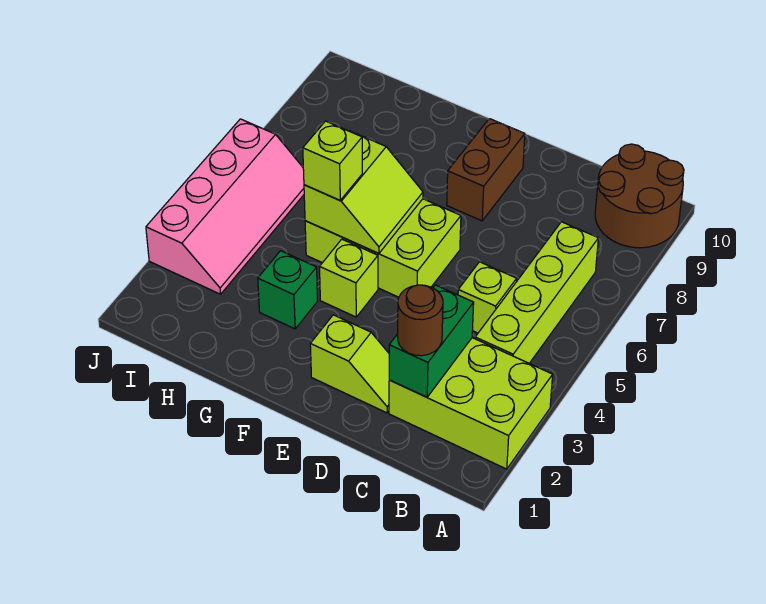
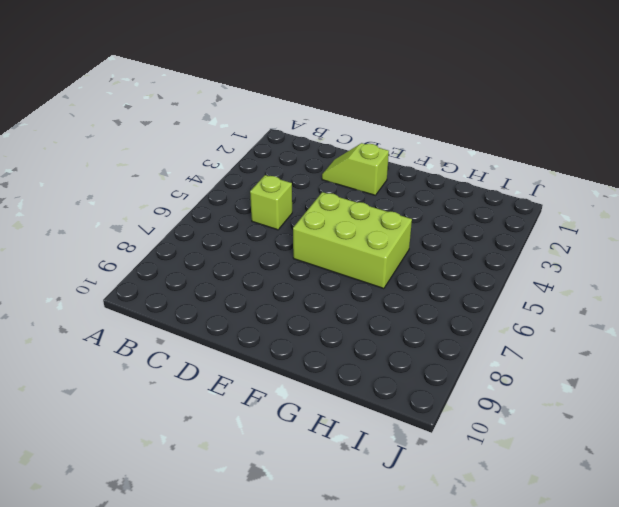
none -> lime brick A2:C3 level 1
none -> brown round brick A9:B10 level 1
none -> lime brick B4:B7 level 1

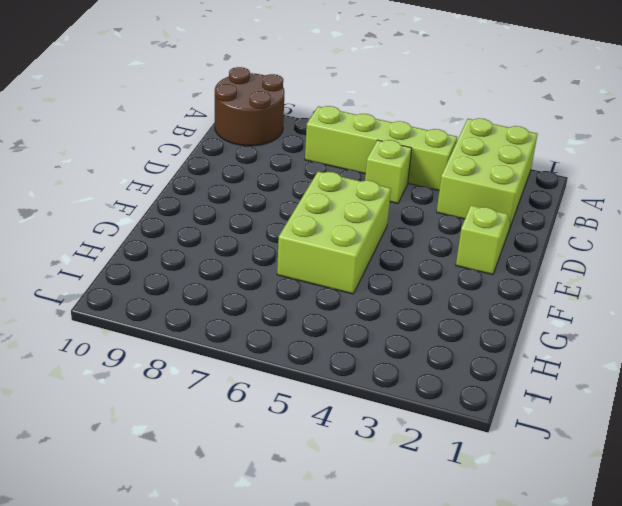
none -> brown brick E8:E9 level 1
none -> lime brick F4 level 1
none -> green brick G3 level 1

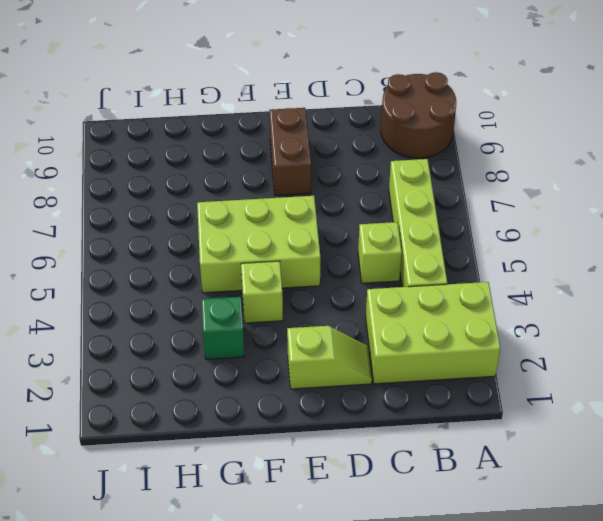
none -> pink slope I3:J6 level 1 top J
none -> green brick C2:C3 level 2
none -> lime slope F5:G6 level 2 top G

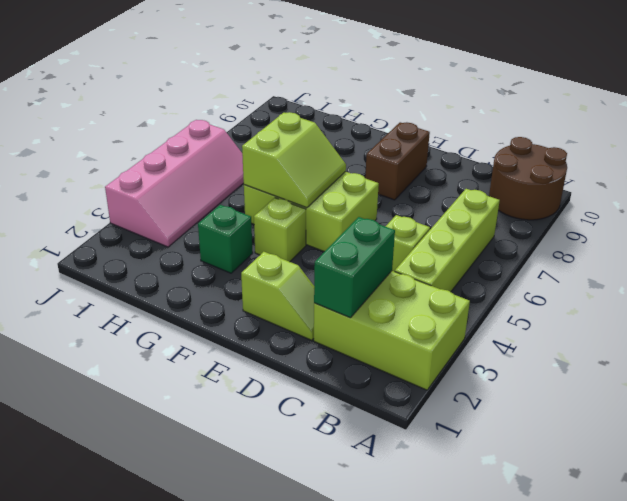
none -> brown round brick C2 level 3
none -> lime brick G5 level 3

